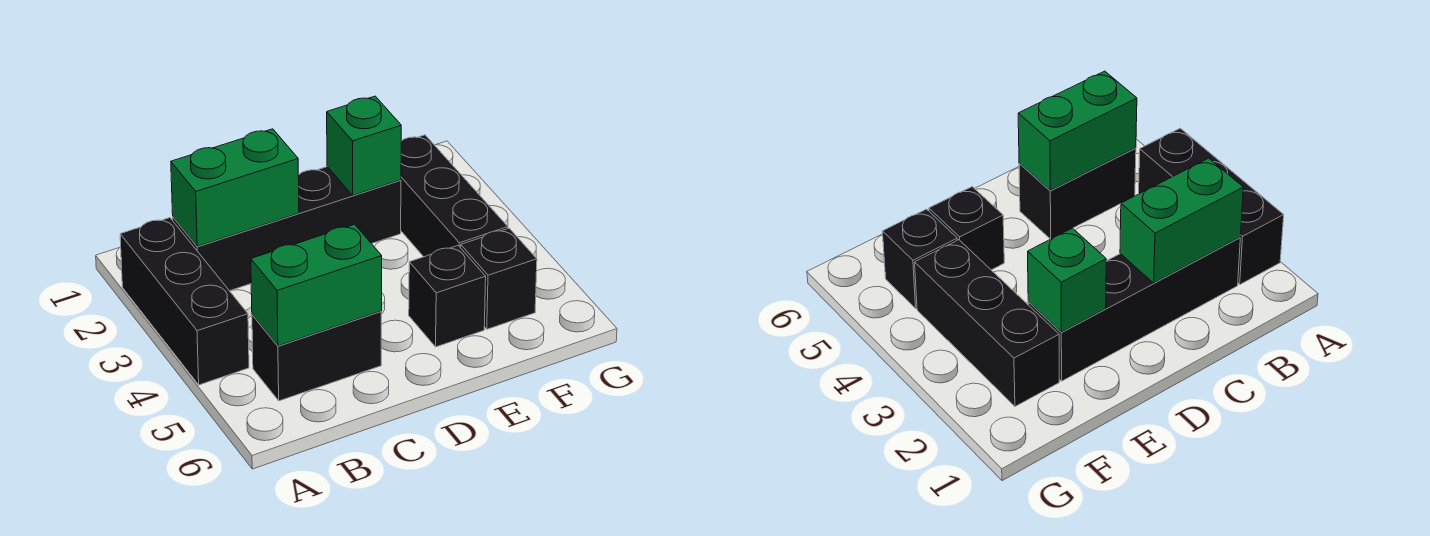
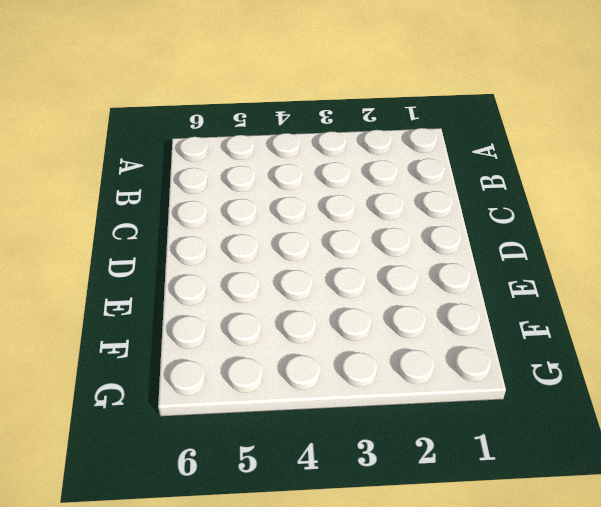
none -> black brick A2:A4 level 1
none -> black brick B2:E2 level 1

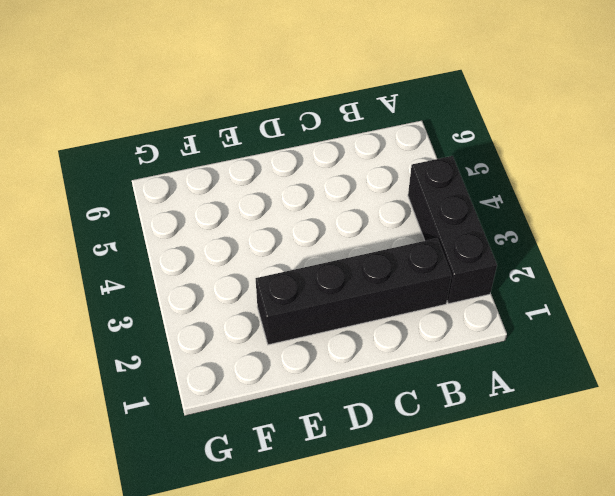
none -> black brick B5:C5 level 1
none -> black brick E5 level 1

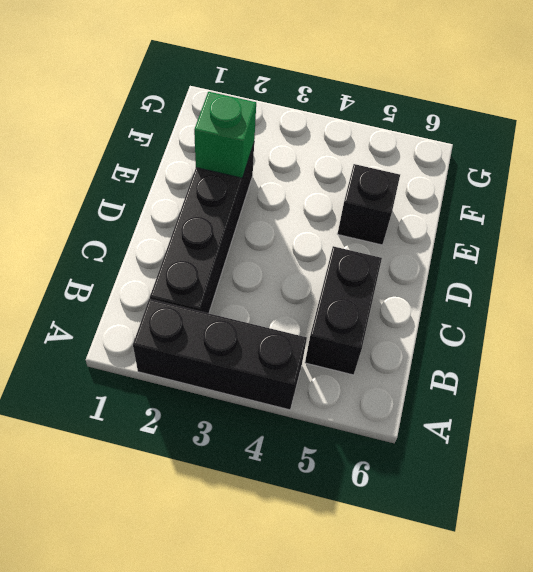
none -> black brick F2:F4 level 1
none -> black brick F5 level 1

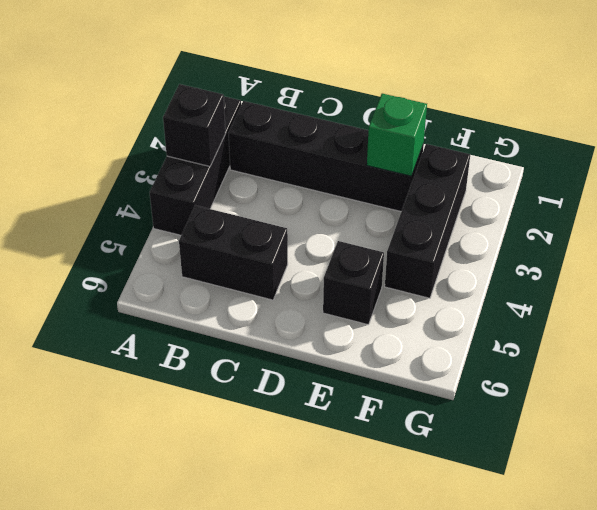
black brick A3 level 2 -> black brick F5 level 1
none -> green brick B2:C2 level 2
none -> green brick B5:C5 level 2

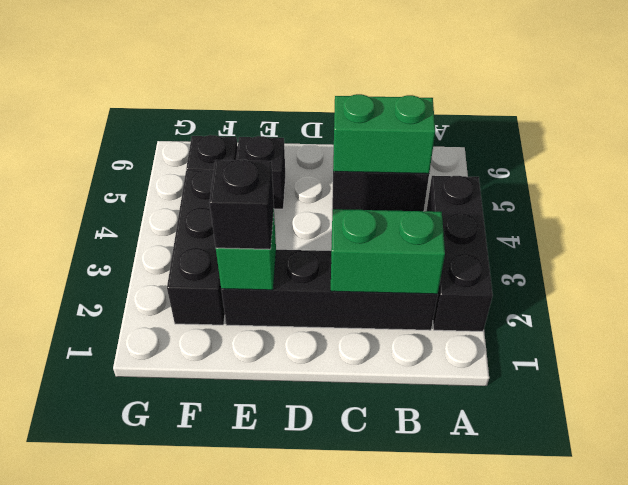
black brick E2 level 3 -> none

